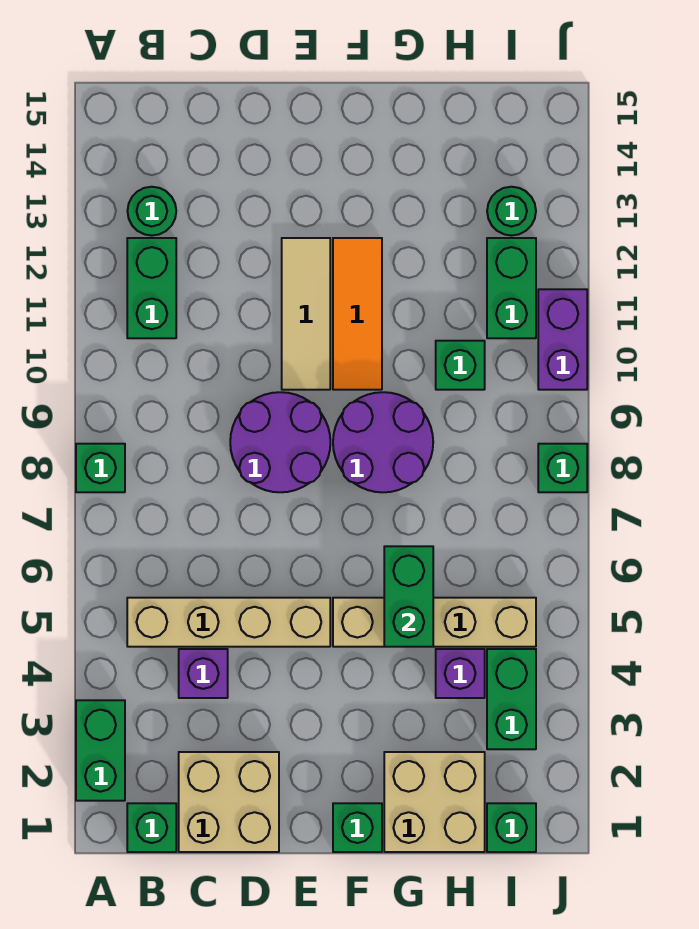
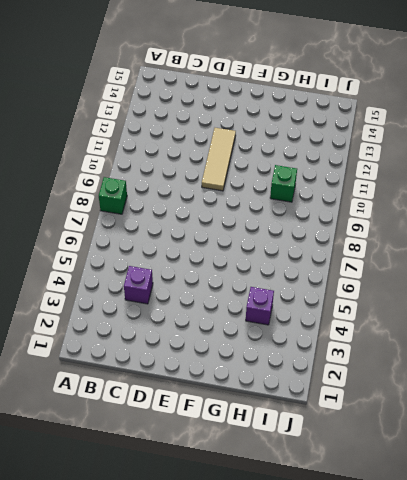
none -> green brick A2:A3 level 1
none -> green brick B1 level 1
none -> tan brick B5:E5 level 1

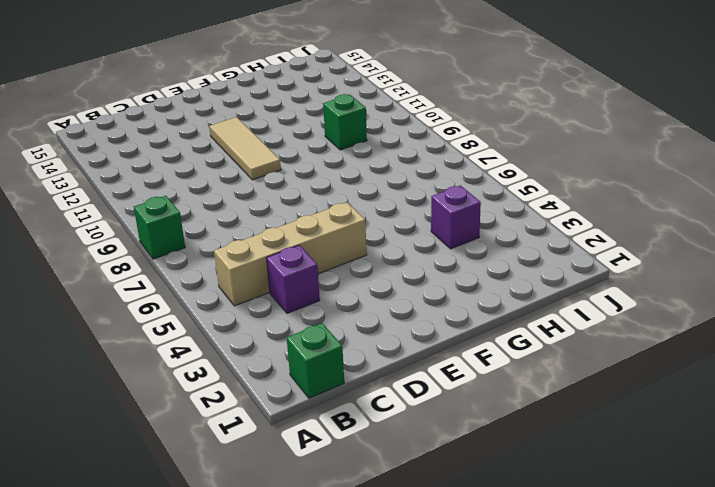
none -> green brick A2:A3 level 1
none -> green brick B11:B12 level 1
none -> green round brick B13 level 1

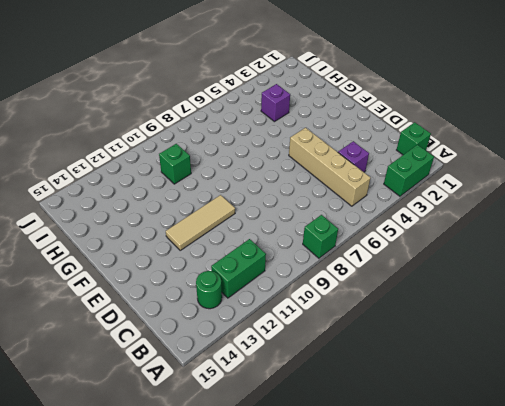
none -> tan brick C1:D2 level 1
none -> purple round brick D8:E9 level 1
none -> green brick F1 level 1

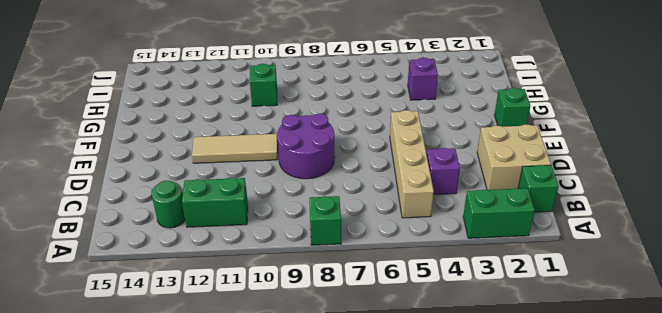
none -> tan brick F5:I5 level 1
none -> purple round brick F8:G9 level 1
none -> orange tile F10:F12 level 1

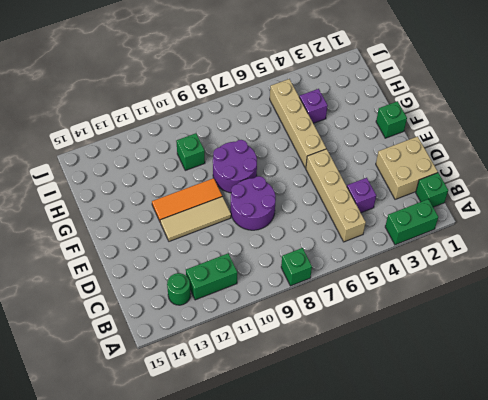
none -> tan brick G1:H2 level 1
none -> green brick I1 level 1
none -> green brick I3:I4 level 1

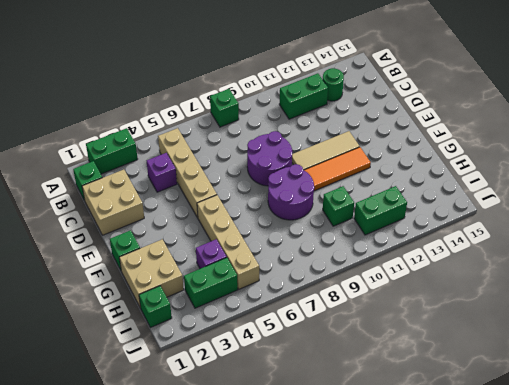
none -> green round brick I13 level 1
none -> green brick J8 level 1
none -> purple brick J10:J11 level 1

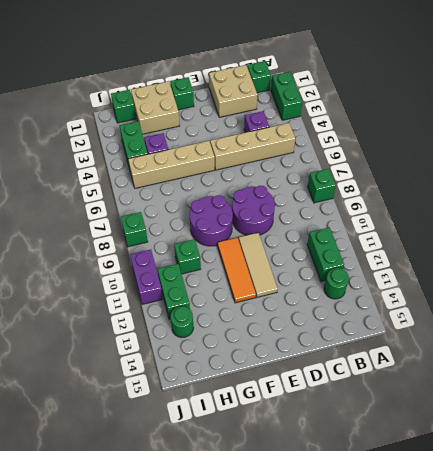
none -> green brick G5:G6 level 2

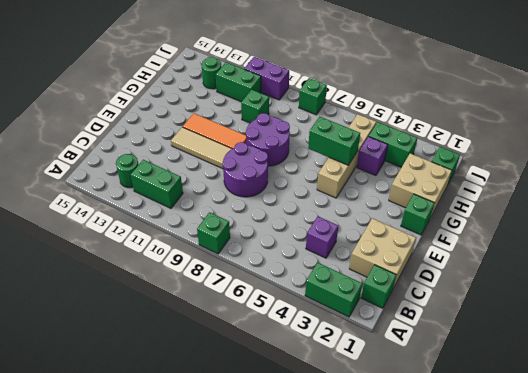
none -> tan brick B5:E5 level 1

